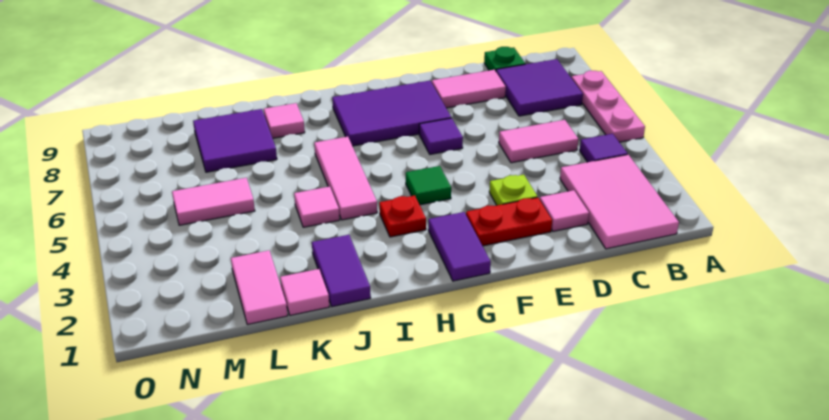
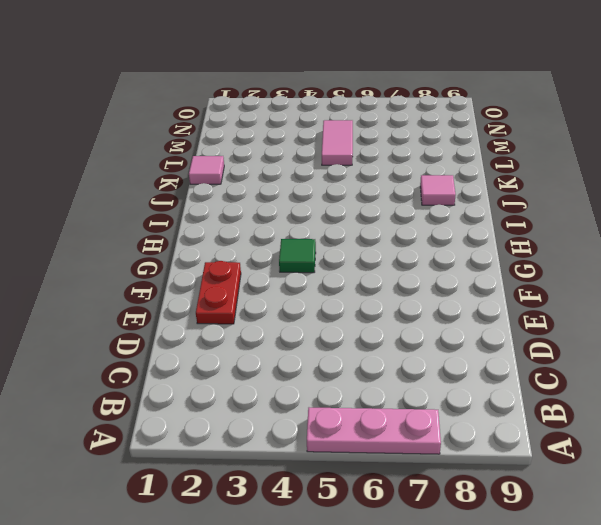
none -> pink tile B1:C3 level 1
none -> purple tile B4 level 1
none -> purple tile B7:C8 level 1

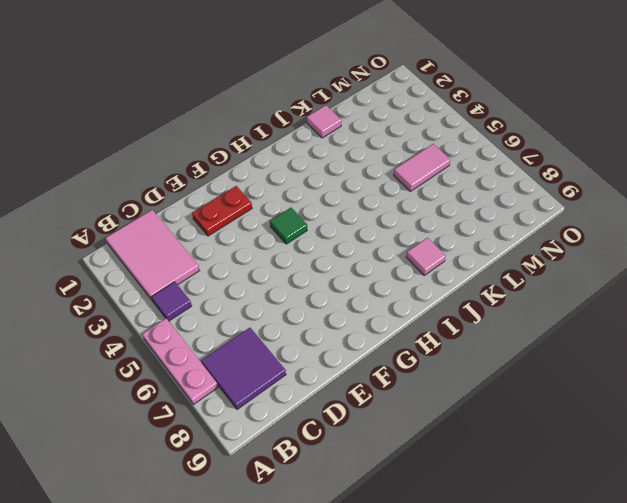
none -> pink tile C5:D5 level 1
none -> green plate C9 level 1
none -> pink tile D2 level 1

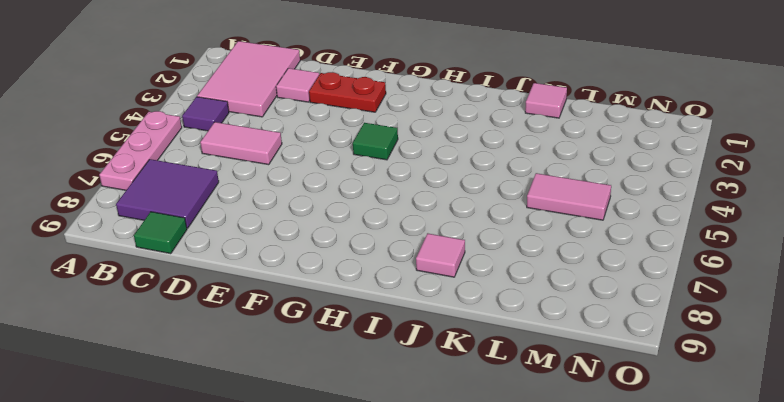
green tile C9 level 1 -> green plate C9 level 1
none -> pink tile D8:E8 level 1
none -> lime plate E3 level 1
none -> purple tile F6 level 1

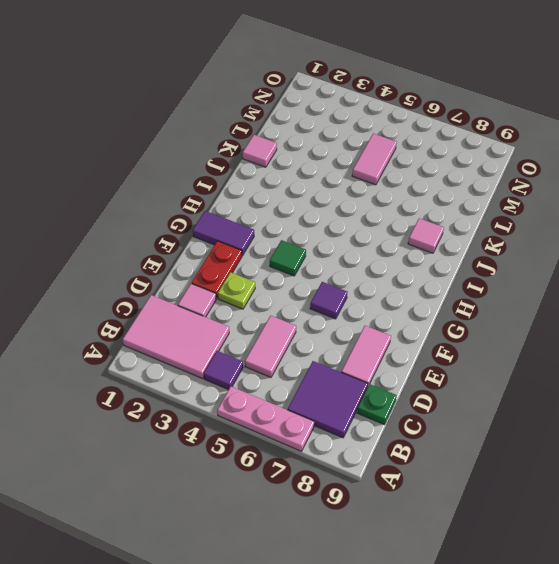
none -> purple tile F7:H8 level 1
none -> red plate H3 level 1
none -> pink tile I4:I6 level 1

